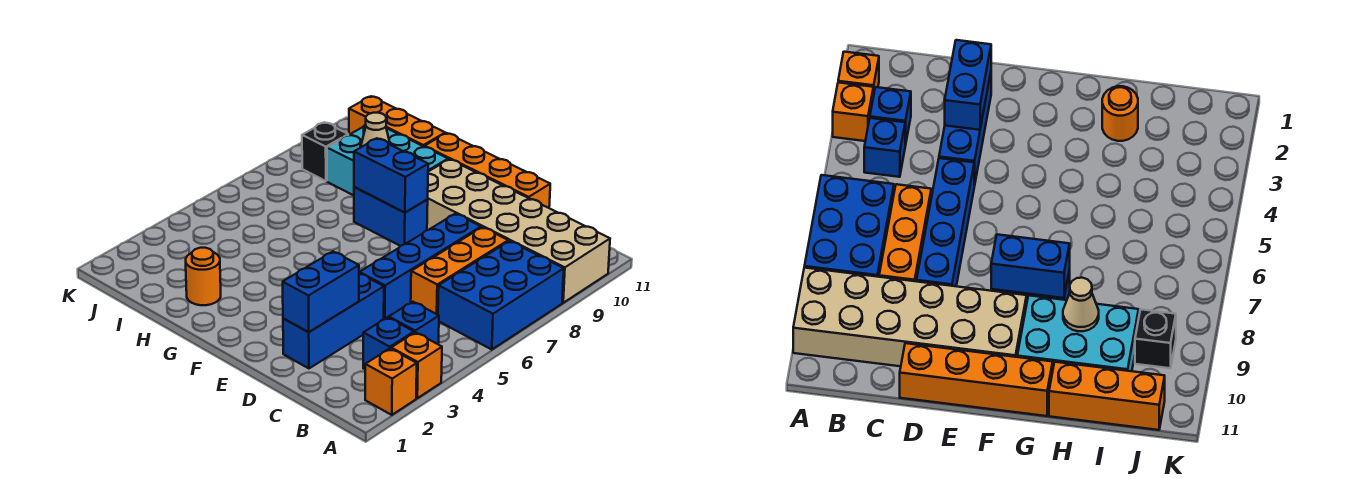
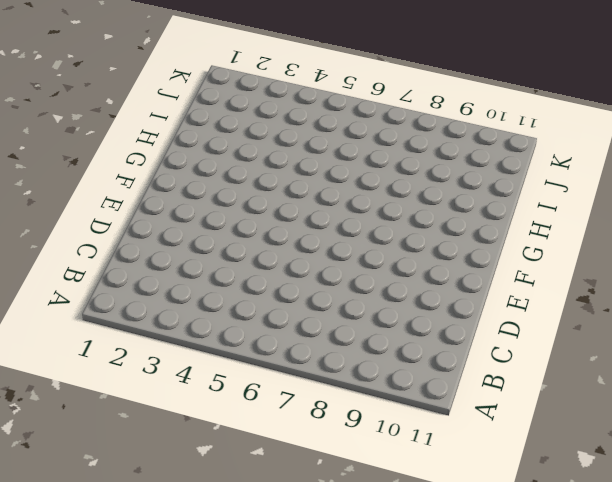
none -> orange brick A2 level 1
none -> orange brick A3 level 1
none -> blue brick A6:B8 level 1

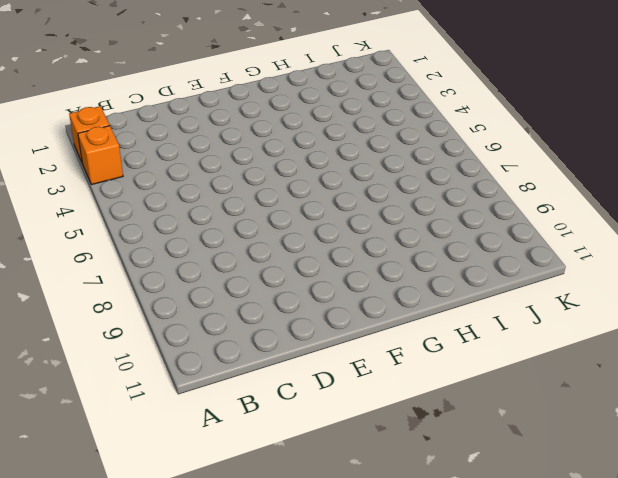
none -> blue brick A6:B8 level 1
none -> tan brick A9:F10 level 1
none -> blue brick B3 level 1

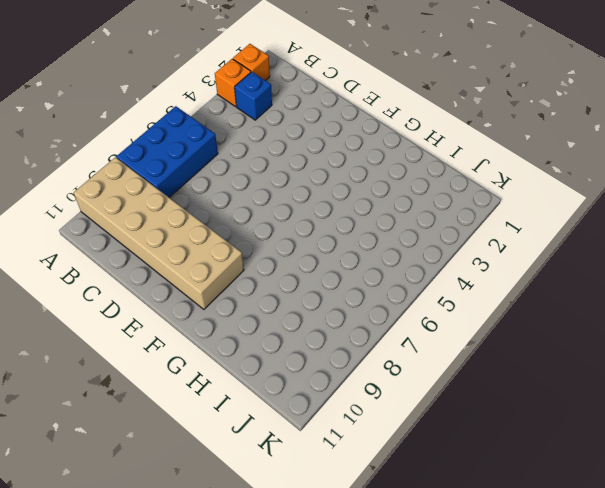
none -> blue brick B4 level 1
none -> orange brick C6:C8 level 1
none -> blue brick D2:D4 level 1

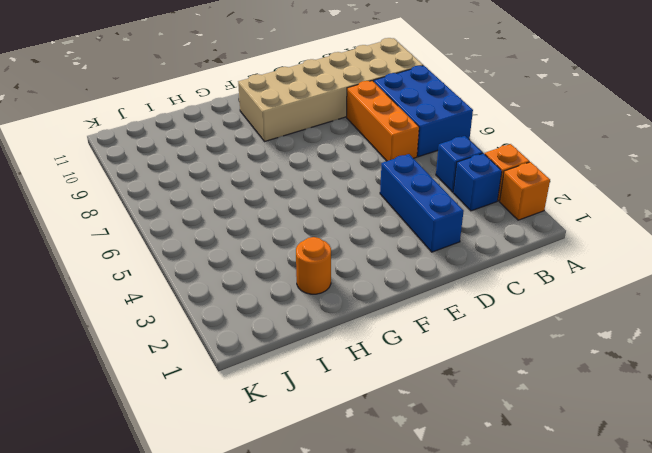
none -> blue brick D5:D8 level 1
none -> orange brick D11:G11 level 1
none -> blue brick F8:G8 level 1

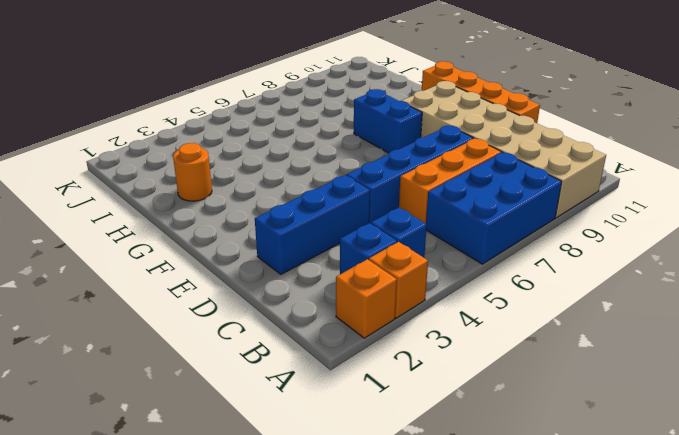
none -> cyan brick G9:I10 level 1
none -> orange brick H11:J11 level 1
none -> black brick J9 level 1

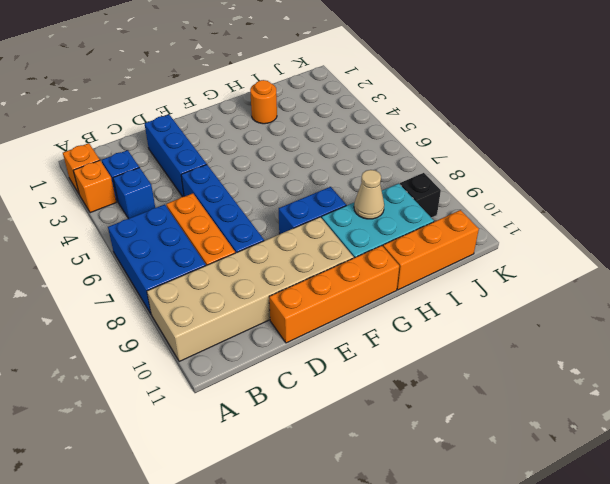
none -> blue brick D2:D3 level 2
none -> blue brick F8:G8 level 2

